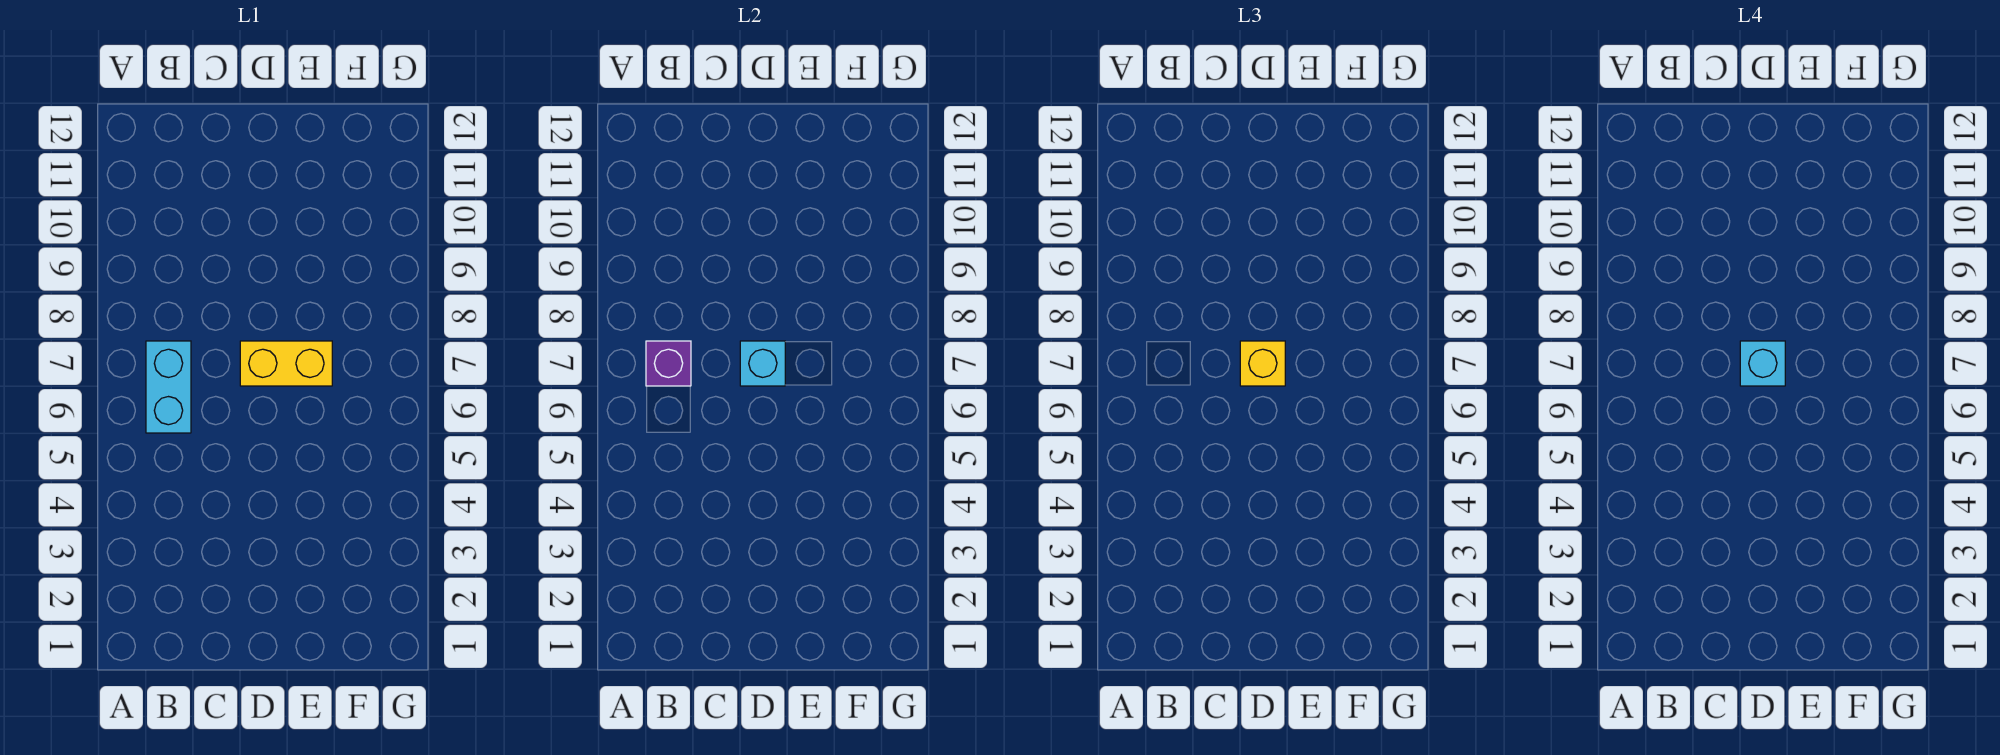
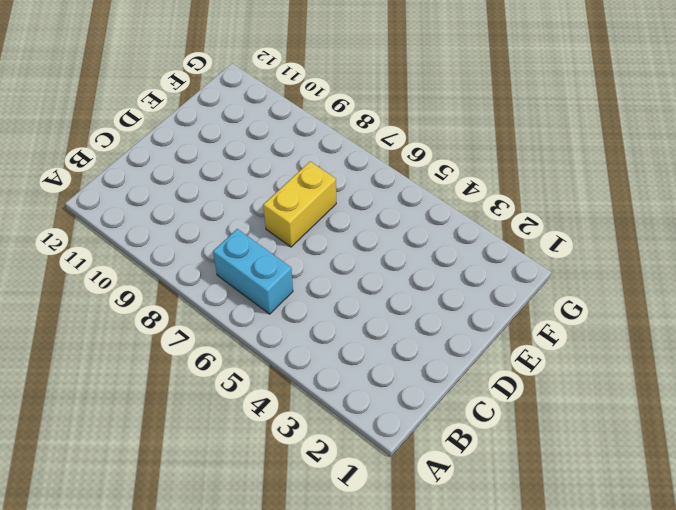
none -> purple brick B7 level 2
none -> cyan brick D7 level 2

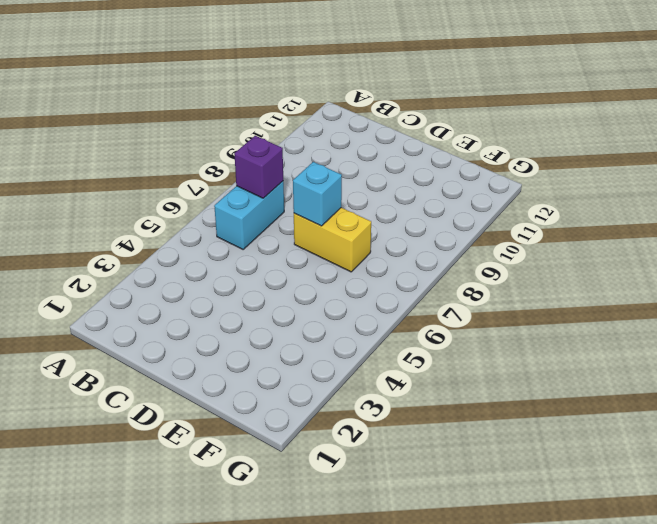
none -> yellow brick D7 level 3
none -> cyan brick D7 level 4

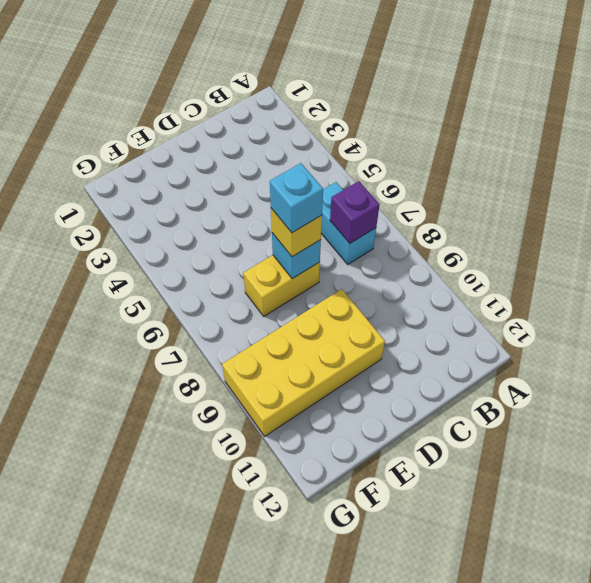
yellow brick D9:G10 level 1 -> none

